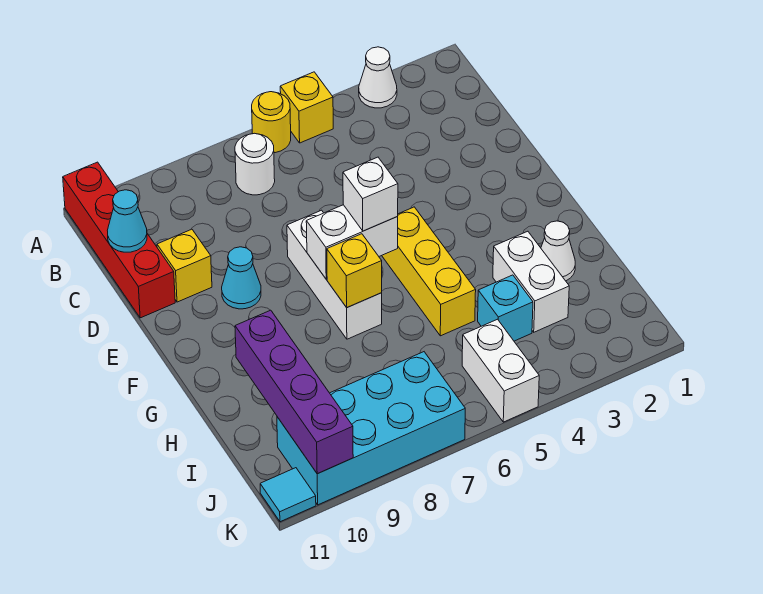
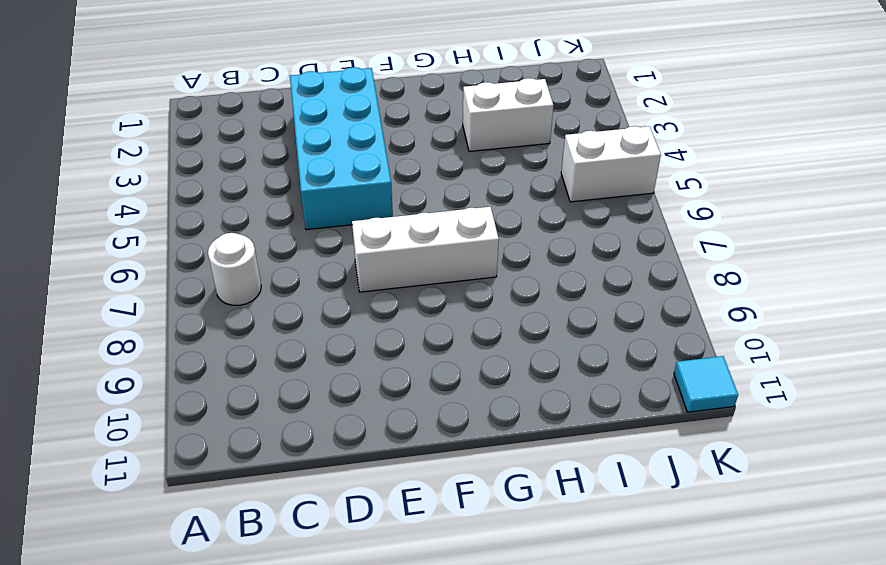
cyan brick D2:E5 level 1 -> cyan brick J7:K10 level 1
none -> white cone A3 level 1
none -> yellow brick A5 level 1
none -> yellow round brick A6 level 1

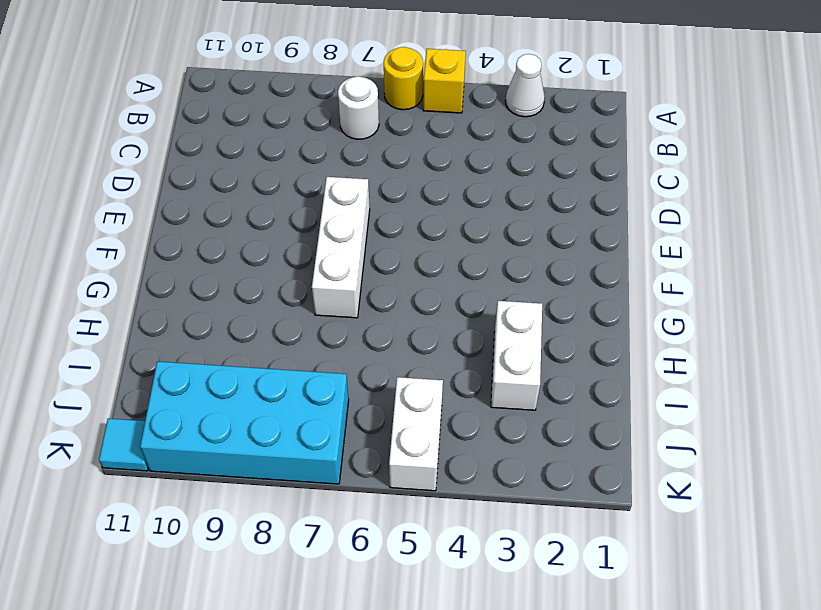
none -> red brick A11:D11 level 1
none -> yellow brick D10 level 1
none -> cyan cone E9 level 1

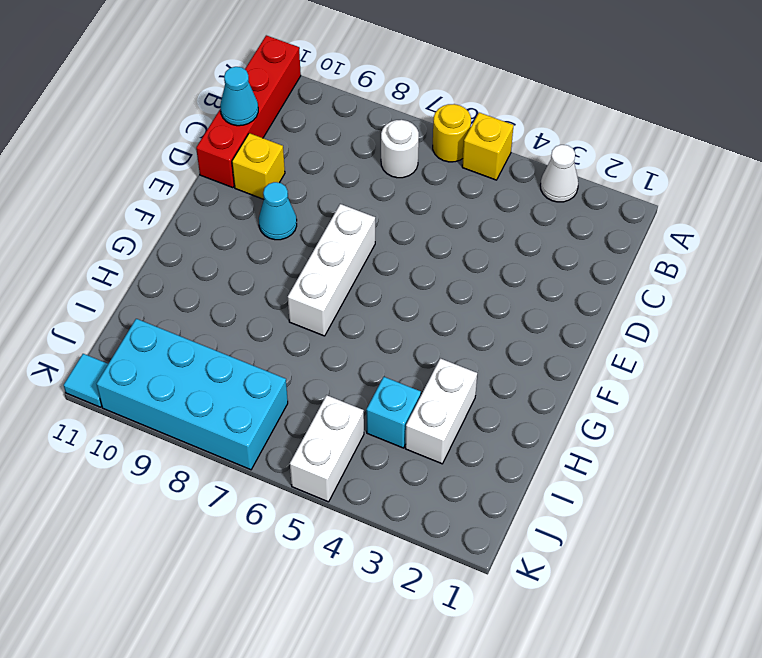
none -> yellow brick F5:H5 level 1
none -> white cone H2 level 1
none -> white brick F6:F7 level 2

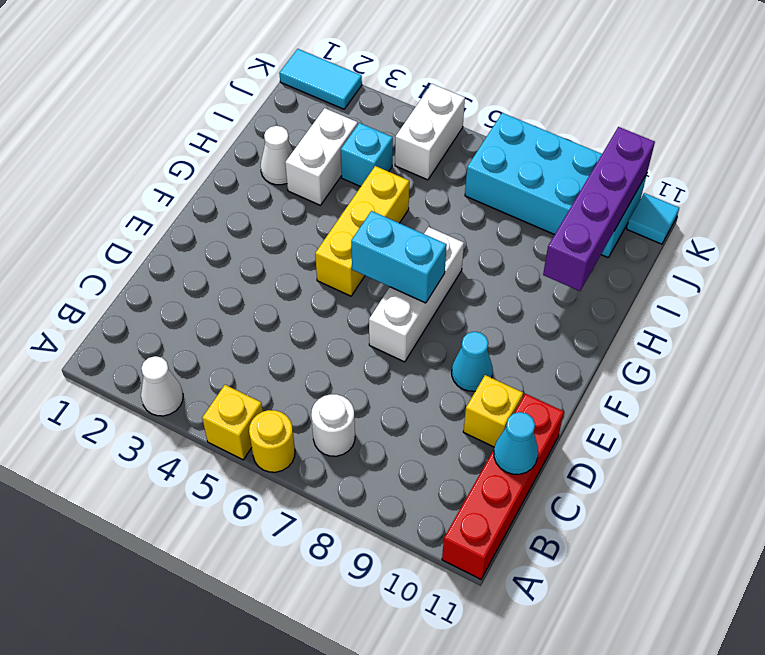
cyan brick F6:F7 level 2 -> white brick F6:F7 level 2
cyan tile K1:K2 level 1 -> none
none -> yellow brick G7 level 2
none -> white brick F6 level 3

